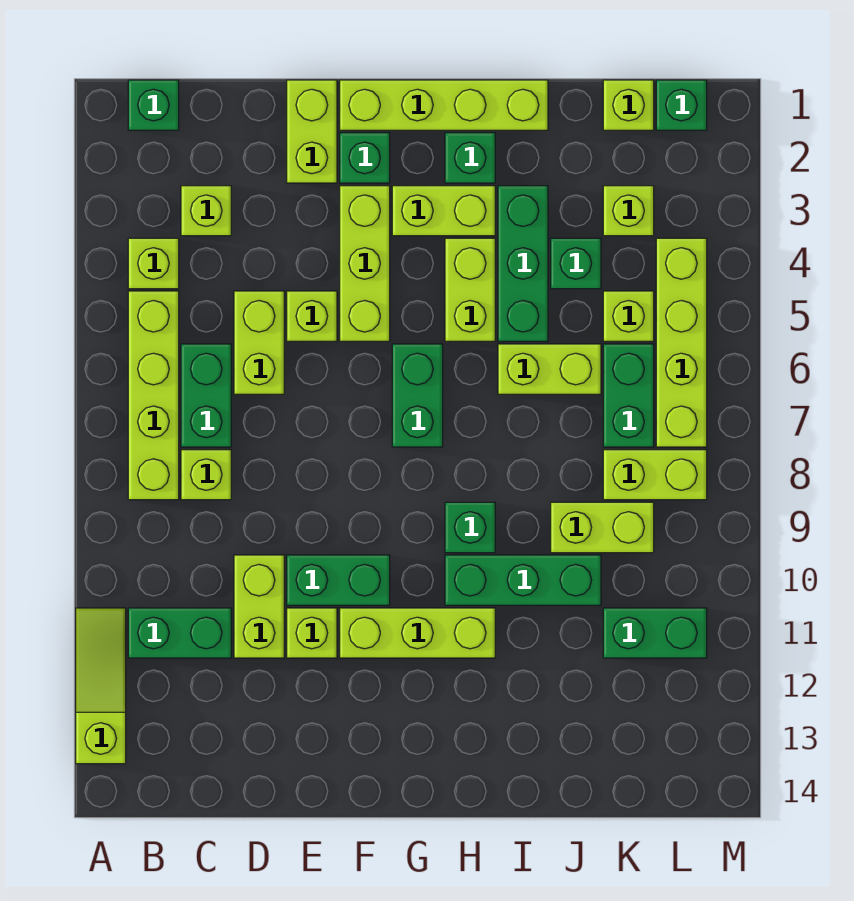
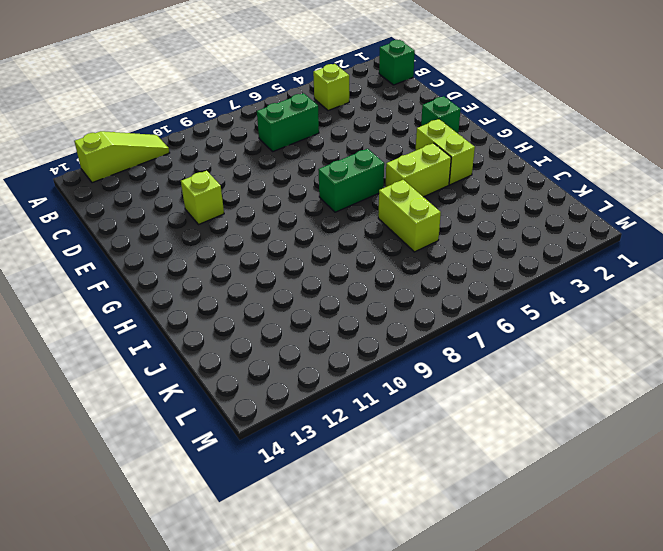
none -> lime brick B5:B8 level 1
none -> green brick B11:C11 level 1
none -> lime brick C3 level 1
none -> lime brick C8 level 1

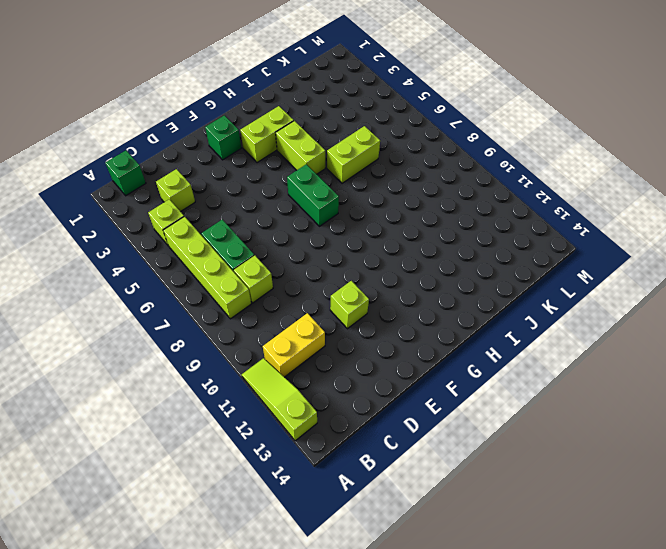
yellow brick B11:C11 level 1 -> green brick B11:C11 level 1
none -> lime brick D5:D6 level 1
none -> lime brick D10:D11 level 1
none -> lime brick E1:E2 level 1
none -> lime brick E5 level 1

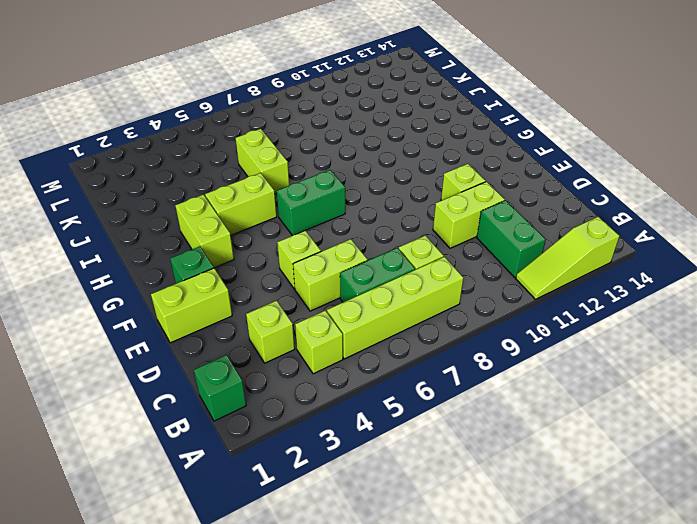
none -> green brick E10:F10 level 1
none -> lime brick F1:I1 level 1
none -> lime brick F3:F5 level 1
none -> lime brick F11:H11 level 1

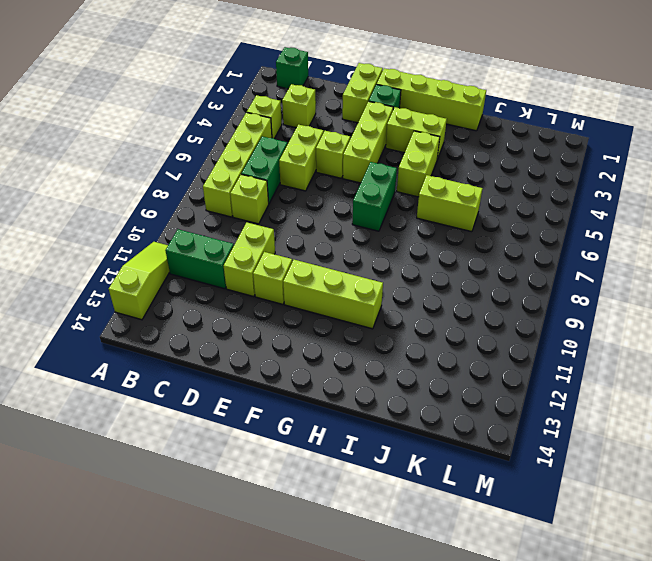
none -> green brick E10:F10 level 1
none -> green brick H2 level 1
none -> green brick H9 level 1
none -> green brick H10:J10 level 1

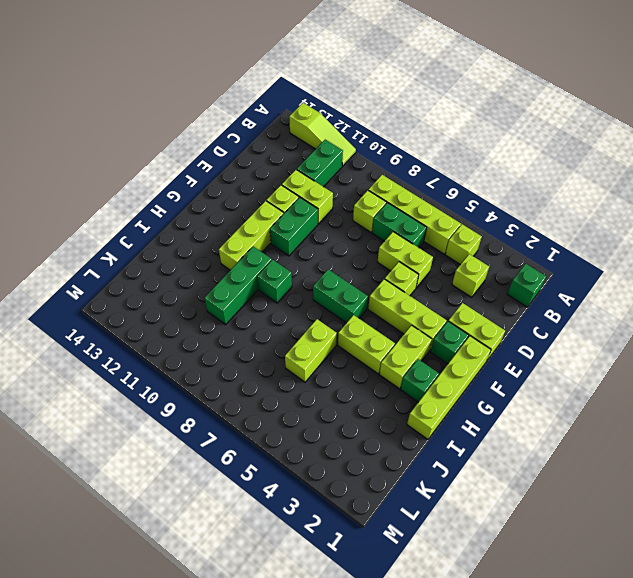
none -> green brick I3:I5 level 1
none -> green brick J4 level 1
none -> lime brick J9:K9 level 1
none -> lime brick K1 level 1

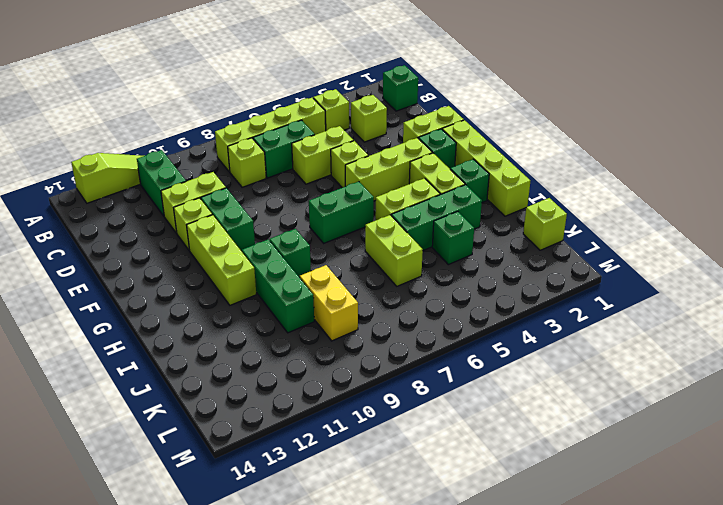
yellow brick J9:K9 level 1 -> lime brick J9:K9 level 1
none -> lime brick K3 level 1
none -> lime brick K5 level 1
none -> green brick K6:K7 level 1
none -> lime brick K8:L8 level 1

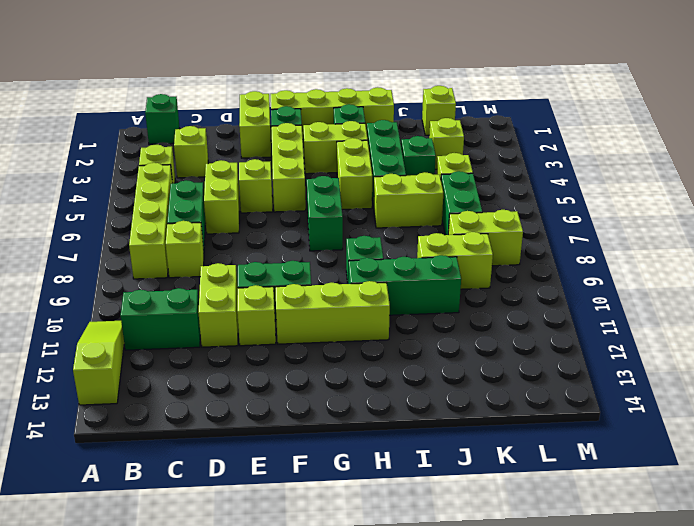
none -> green brick K11:L11 level 1
none -> green brick L1 level 1
none -> lime brick L4:L7 level 1

